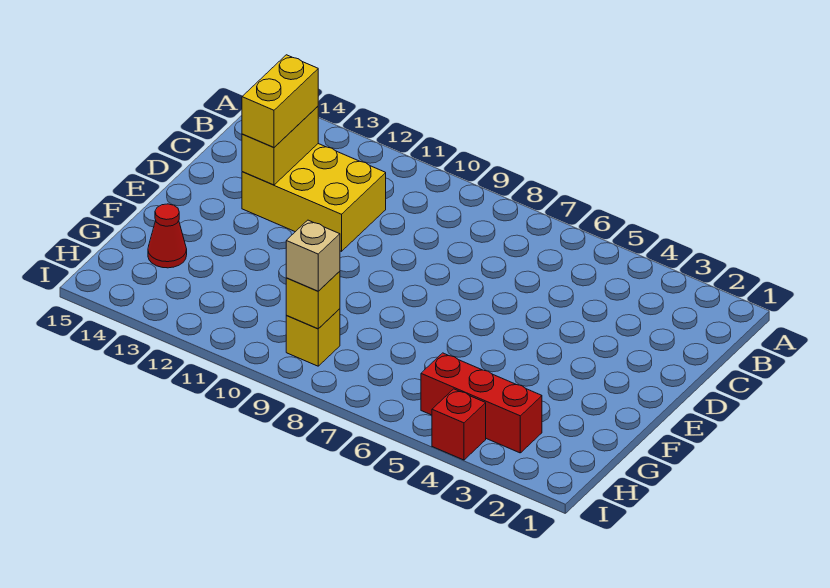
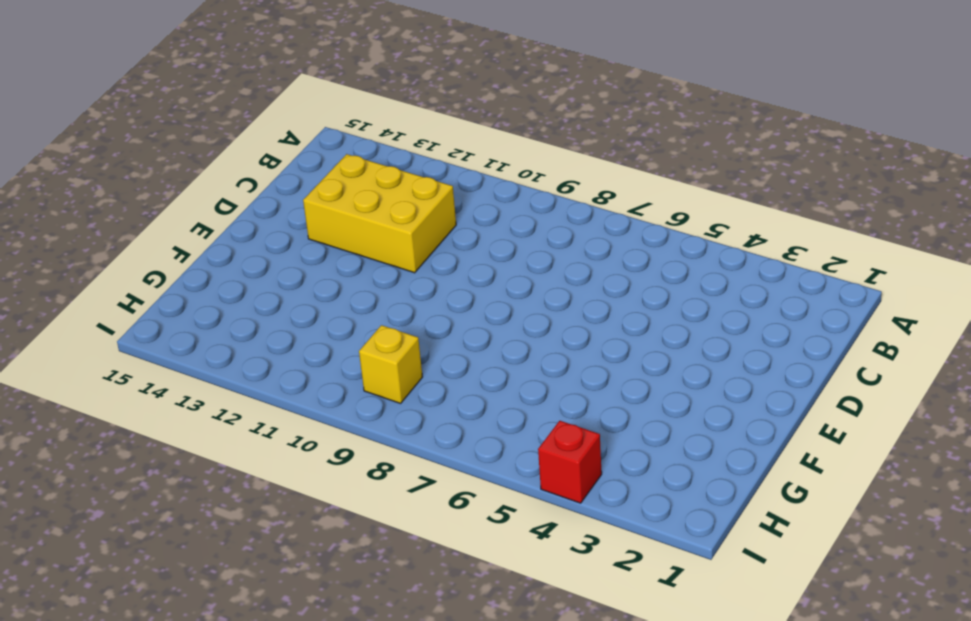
none -> red cone G14 level 1
none -> red brick H3:H5 level 1

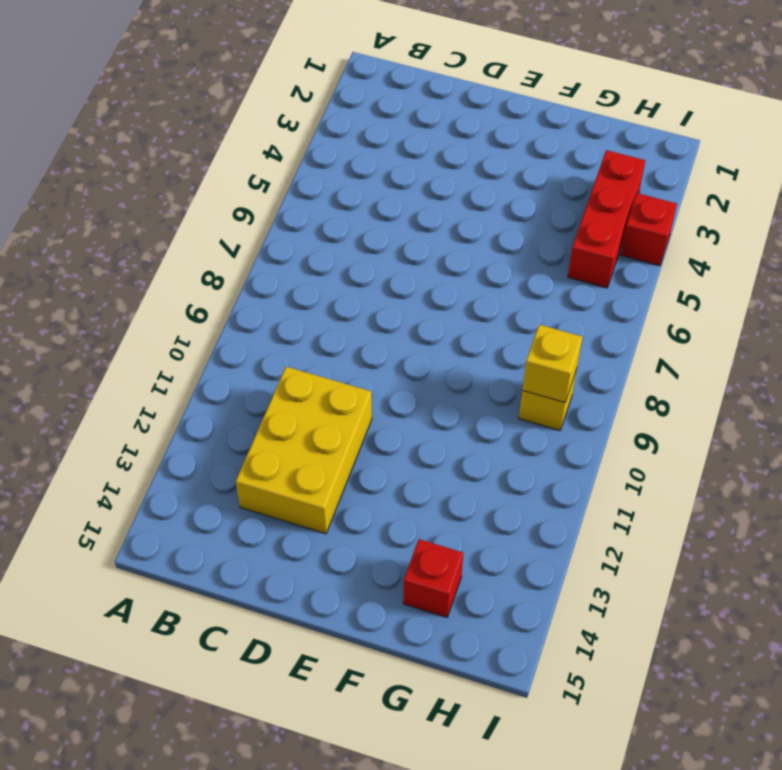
red brick G14 level 1 -> red cone G14 level 1
none -> yellow brick C13:D13 level 2
none -> yellow brick C13:D13 level 3

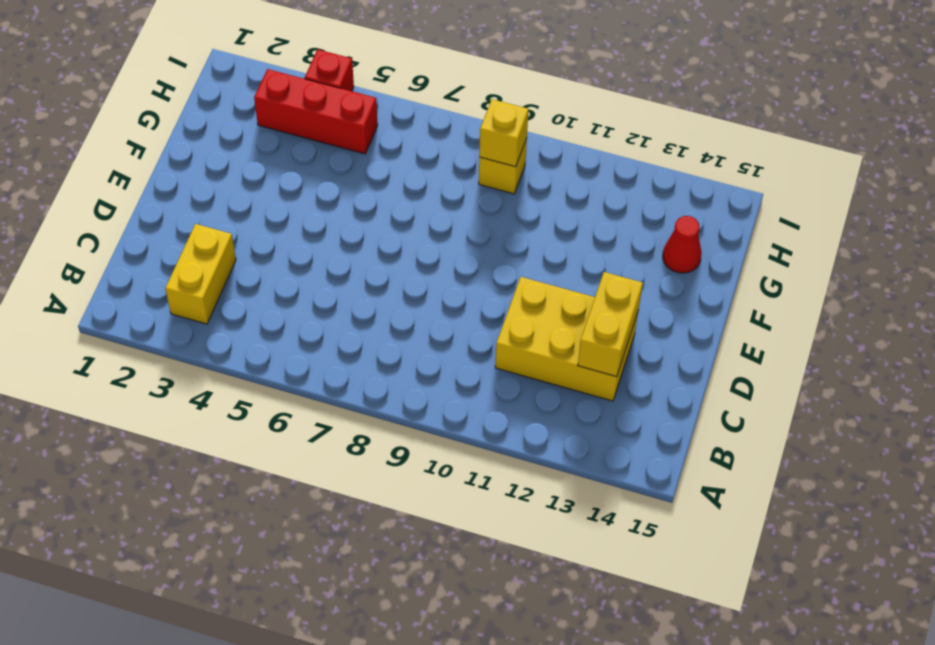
yellow brick B3:C3 level 1 -> yellow brick C13:D13 level 3
none -> tan brick H9 level 3

